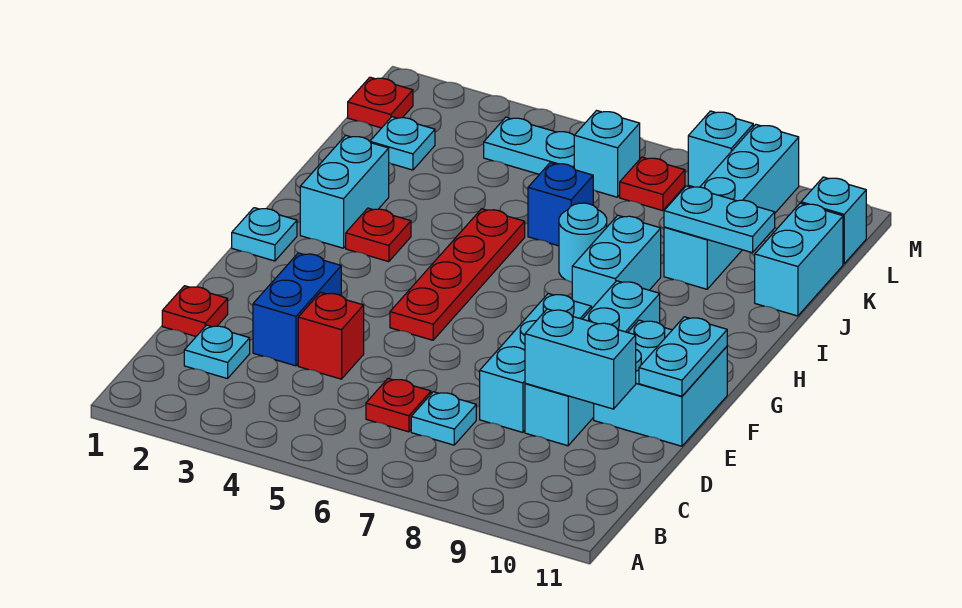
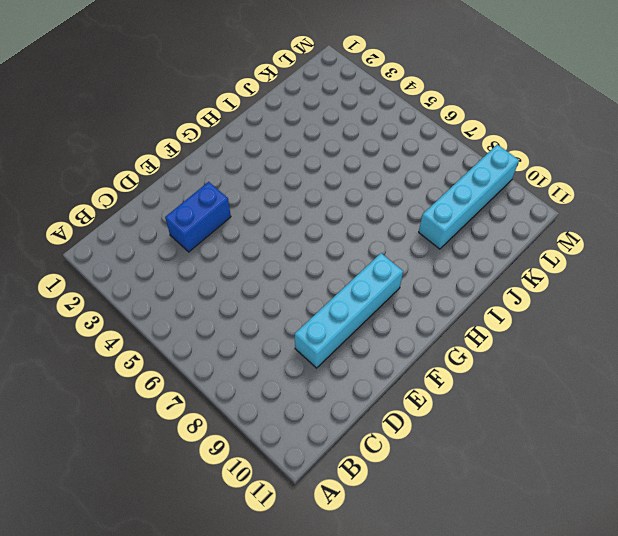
none -> cyan plate C2 level 1
none -> red plate C6 level 1
none -> cyan plate C7 level 1

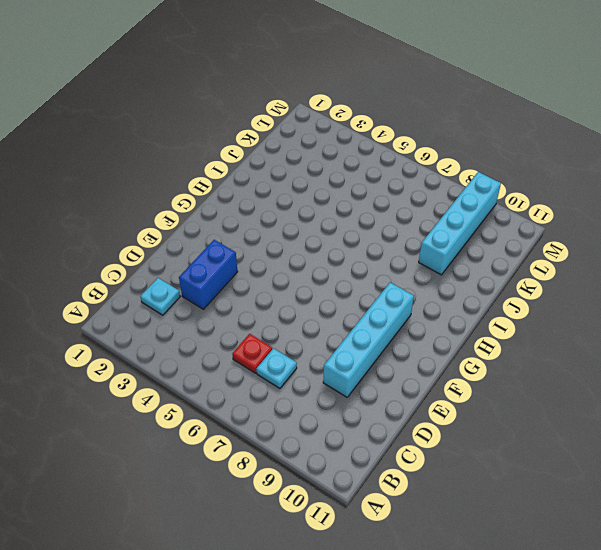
none -> red plate D1 level 1
none -> red brick D4 level 1
none -> cyan brick D8:F8 level 1

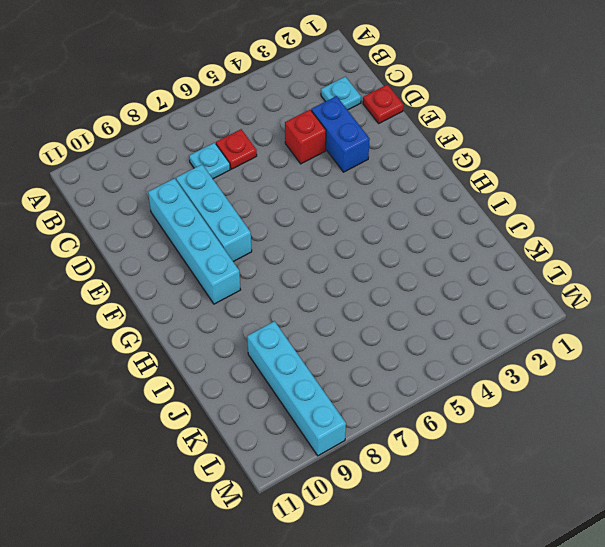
none -> cyan brick E10:F11 level 1
none -> red plate F5:I5 level 1
none -> cyan plate G1 level 1

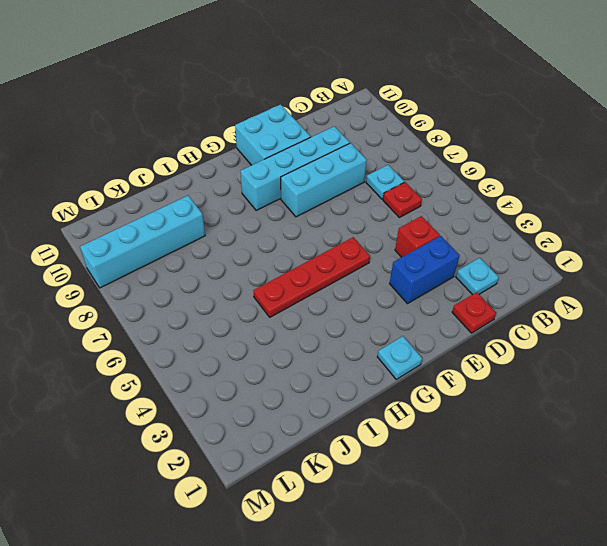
none -> cyan brick H2:I2 level 1
none -> red plate H3 level 1
none -> cyan brick H8:I8 level 1

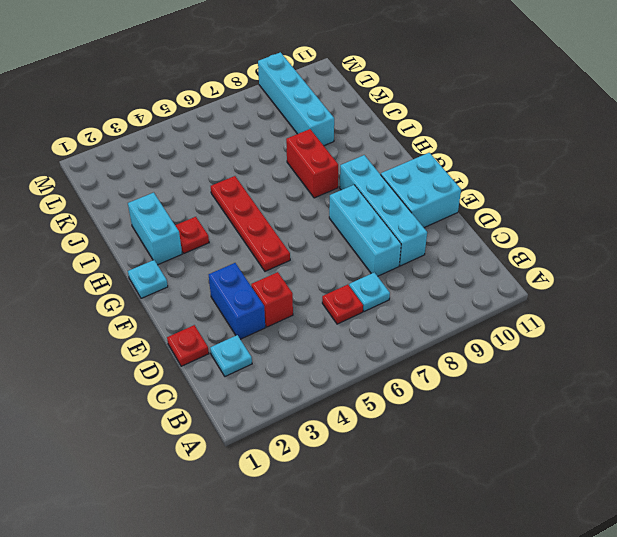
red brick H8:I8 level 1 -> cyan brick H8:I8 level 1
none -> cyan round brick I7 level 1
none -> blue brick J6 level 1
none -> cyan brick J11:K11 level 1

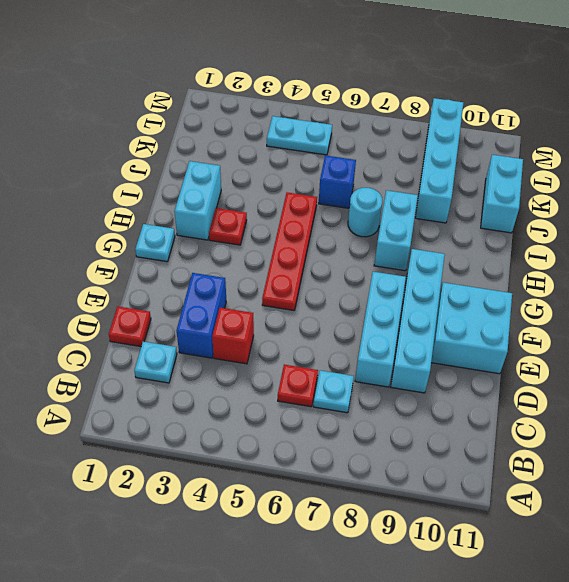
none -> cyan plate K2 level 1
none -> red plate L1 level 1
none -> cyan brick L6 level 1

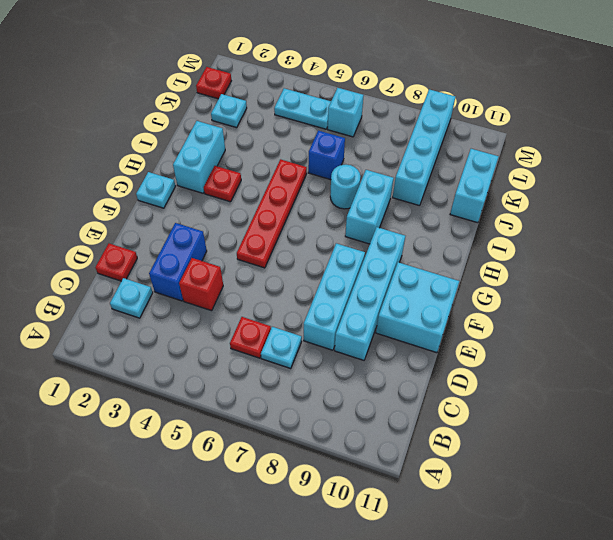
none -> red plate L7 level 1
none -> cyan brick L11 level 1
none -> cyan brick M8 level 1

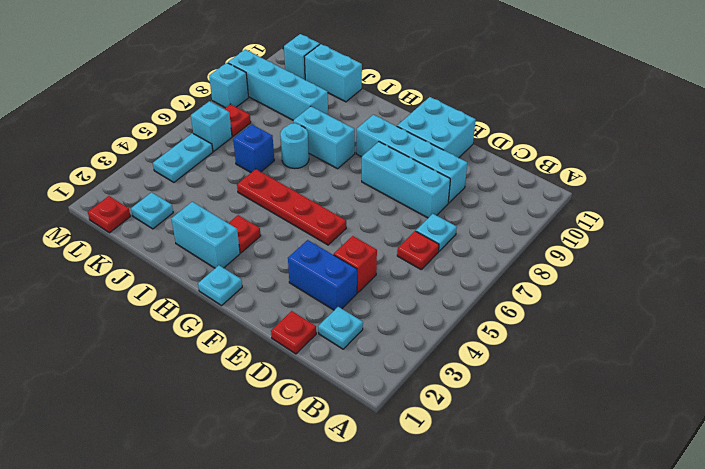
none -> cyan brick D9:D10 level 2
none -> cyan plate E11:F11 level 2
none -> cyan plate J9:J10 level 2

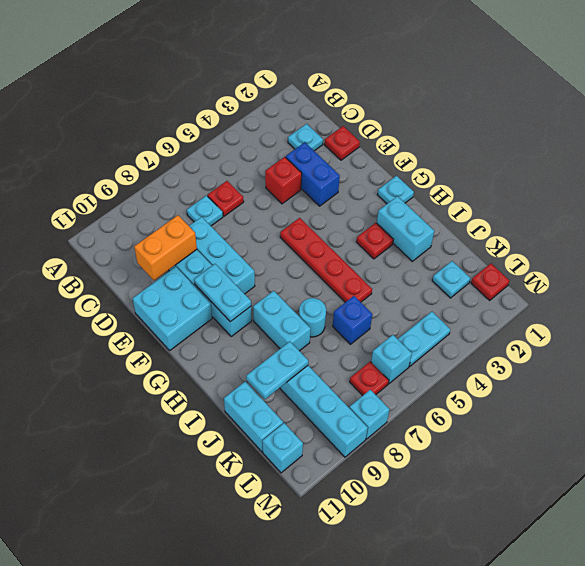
orange brick D9:D10 level 2 -> cyan brick D9:D10 level 2
cyan plate F9:G9 level 2 -> cyan plate E11:F11 level 2

